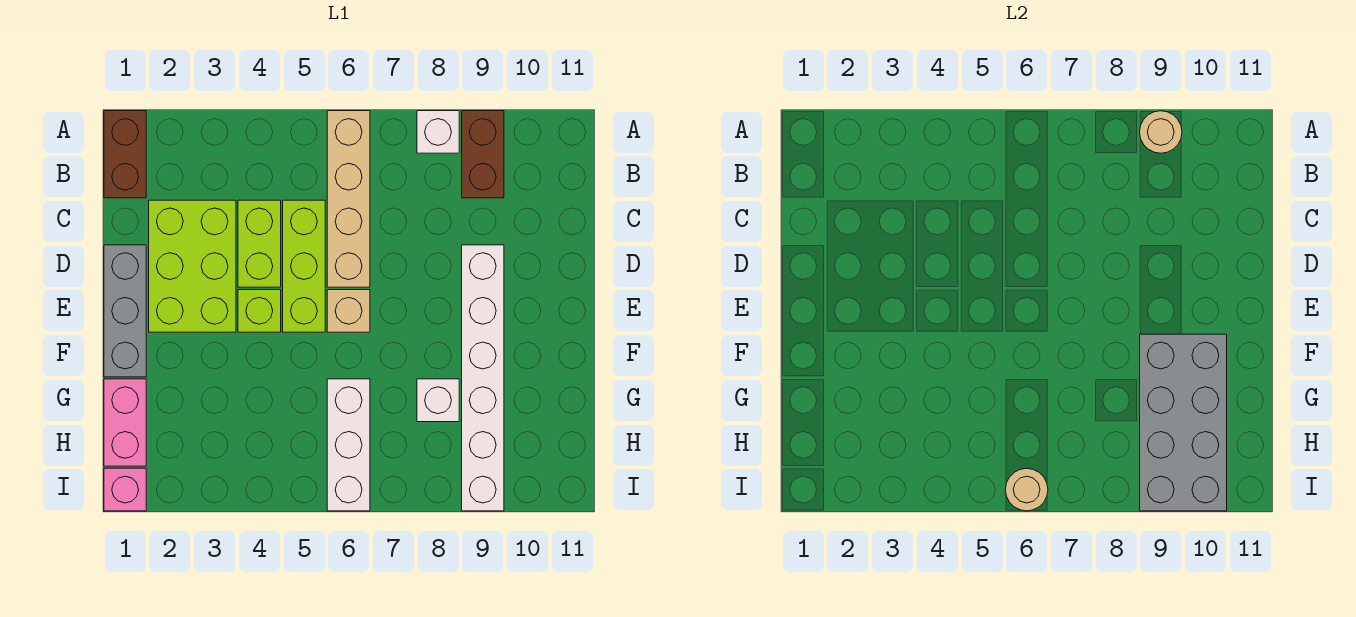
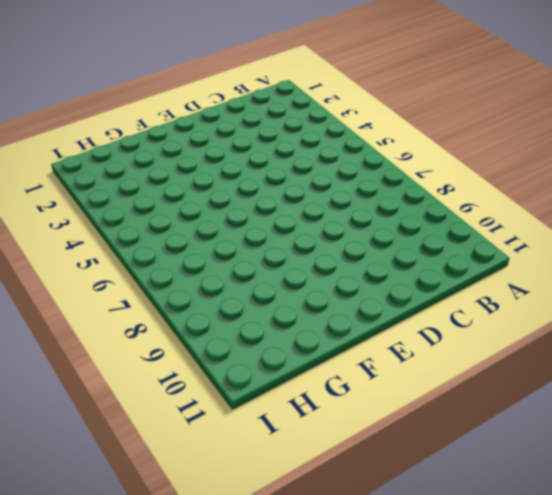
none -> brown brick A1:B1 level 1
none -> tan brick A6:D6 level 1
none -> white brick A8 level 1

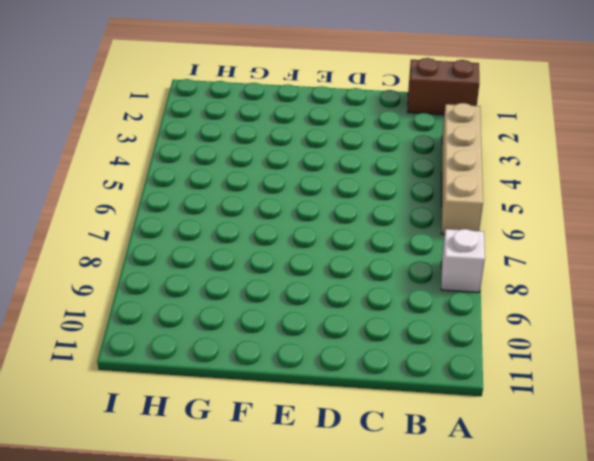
tan brick A3:A6 level 1 -> tan brick A6:D6 level 1
none -> brown brick A9:B9 level 1
none -> lime brick C2:E3 level 1
none -> lime brick C4:D4 level 1

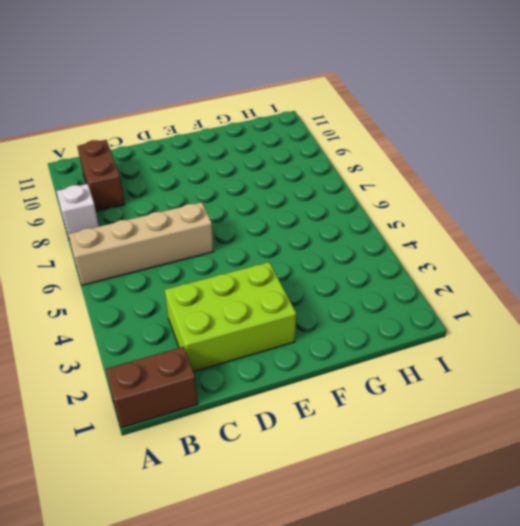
brown brick B9:B10 level 1 -> brown brick A9:B9 level 1
none -> lime brick C4:D4 level 1
none -> lime brick C5:E5 level 1
none -> grey brick D1:F1 level 1

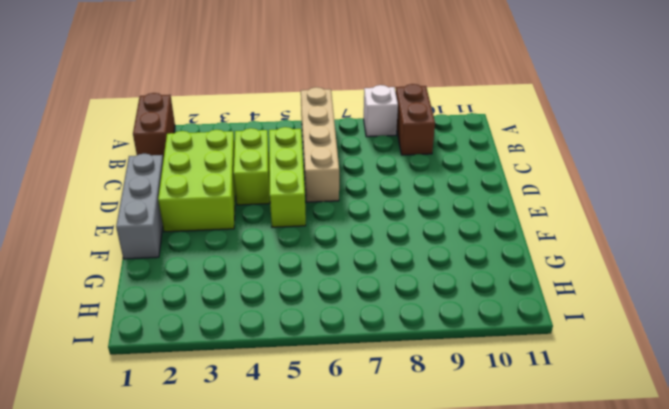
none -> white brick D9:I9 level 1
none -> lime brick E4 level 1
none -> tan brick E6 level 1

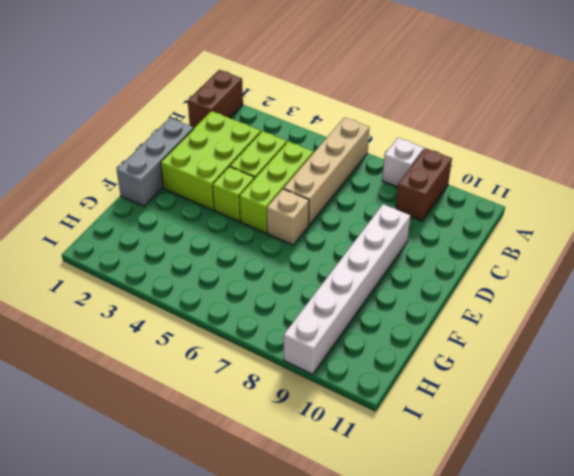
none -> pink brick G1:H1 level 1
none -> white brick G6:I6 level 1
none -> white brick G8 level 1

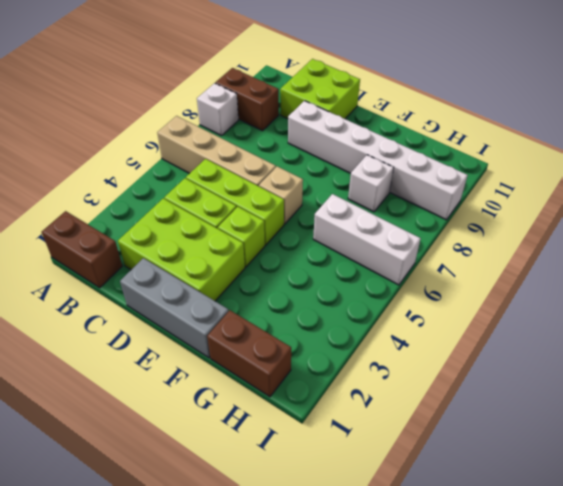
lime brick C10:D11 level 1 -> none
brown brick G1:H1 level 1 -> pink brick G1:H1 level 1
none -> pink brick I1 level 1
none -> tan round brick A9 level 2
none -> grey brick F9:I10 level 2

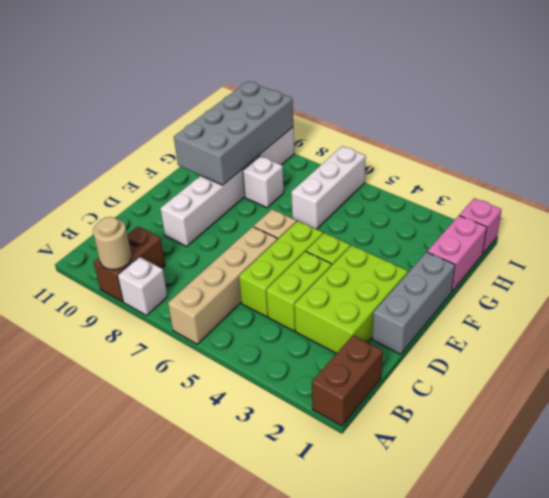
none -> tan round brick I6 level 2

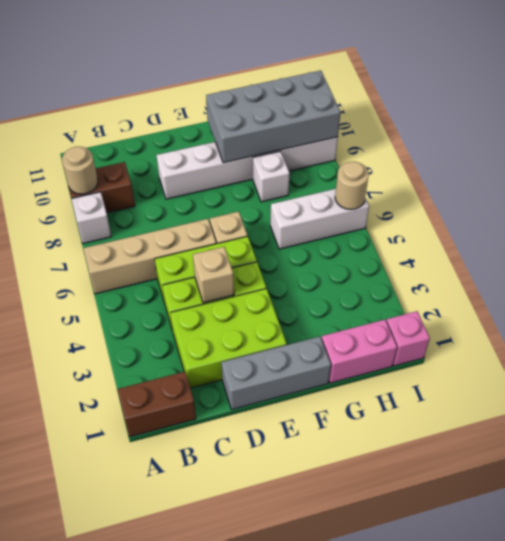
tan brick D4 level 2 -> none

